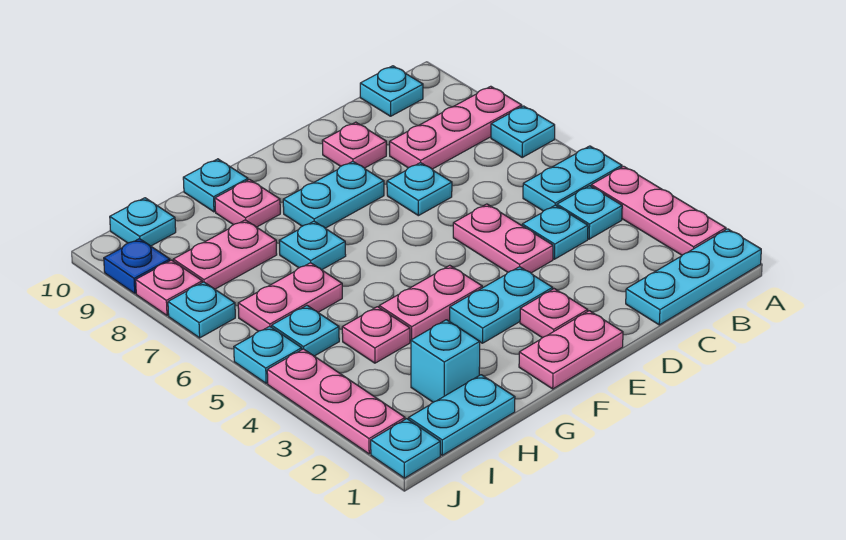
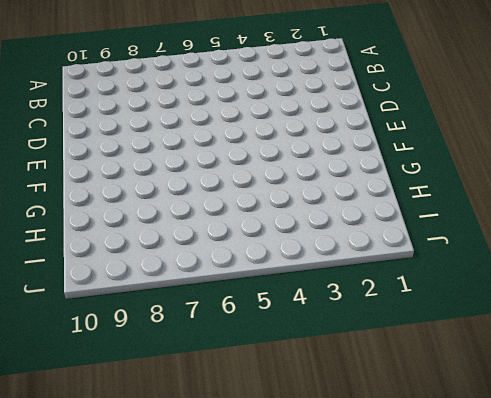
none -> cyan plate A1:C1 level 1
none -> pink plate A2:A4 level 1
none -> cyan plate A5:B5 level 1
none -> cyan plate A7 level 1

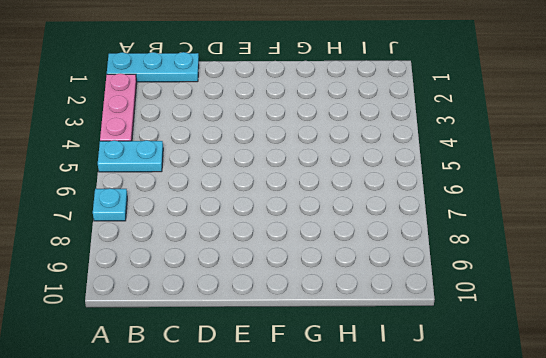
none -> pink plate A8:C8 level 1
none -> cyan plate B4 level 1
none -> cyan plate B10 level 1
none -> cyan plate C4 level 1

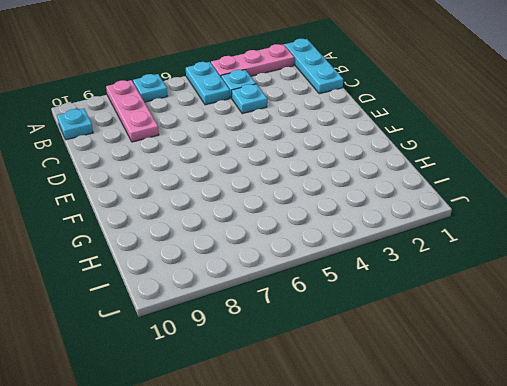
none -> pink plate D4:D5 level 1
none -> cyan plate D7 level 1
none -> pink plate D9 level 1
none -> pink plate E1:F1 level 1

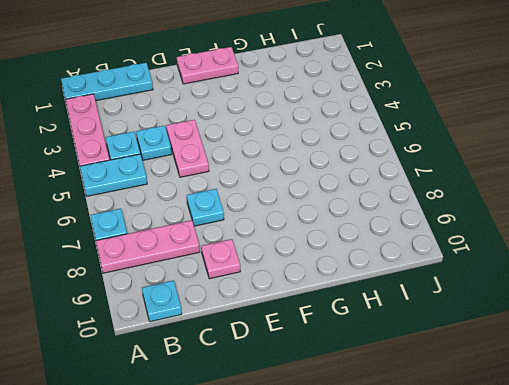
none -> pink plate E2 level 1
none -> cyan plate E3:F3 level 1
none -> cyan plate E8:F8 level 1
none -> pink plate F4:G4 level 1

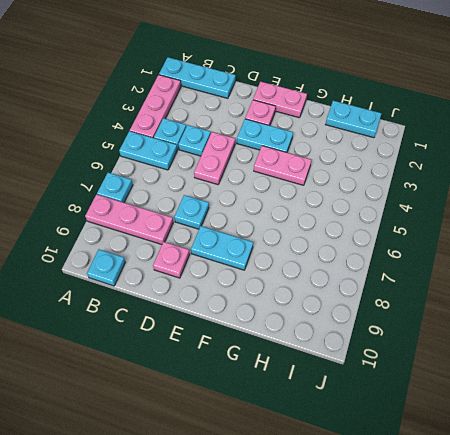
none -> cyan plate G7 level 1
none -> pink plate G9 level 1
none -> cyan plate G10 level 1
none -> cyan brick H2 level 1

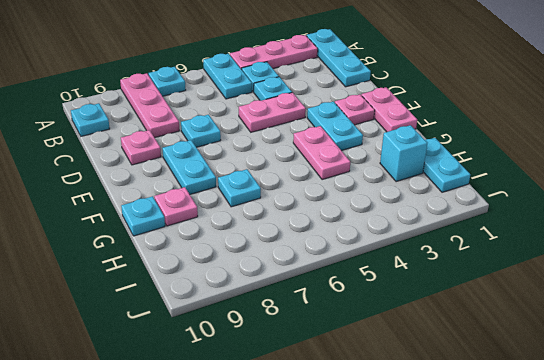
none -> pink plate H4 level 1
none -> pink plate H6:I6 level 1
none -> pink plate H8:I8 level 1
none -> cyan plate I5 level 1

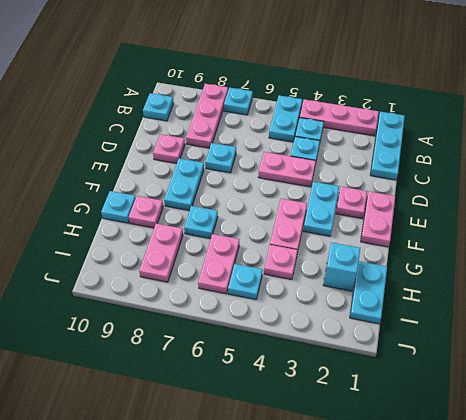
none -> cyan plate I10 level 1
none -> cyan plate J1 level 1
none -> pink plate J2:J4 level 1
none -> cyan plate J5 level 1

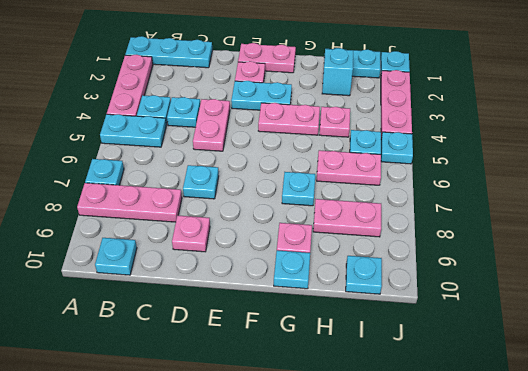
none -> cyan plate E8:F8 level 1
none -> cyan plate J7 level 1
none -> pink plate J8 level 1
none -> blue plate J9 level 1

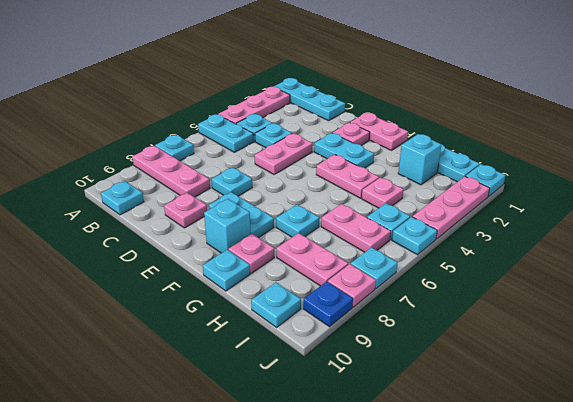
cyan brick F9 level 1 -> none

